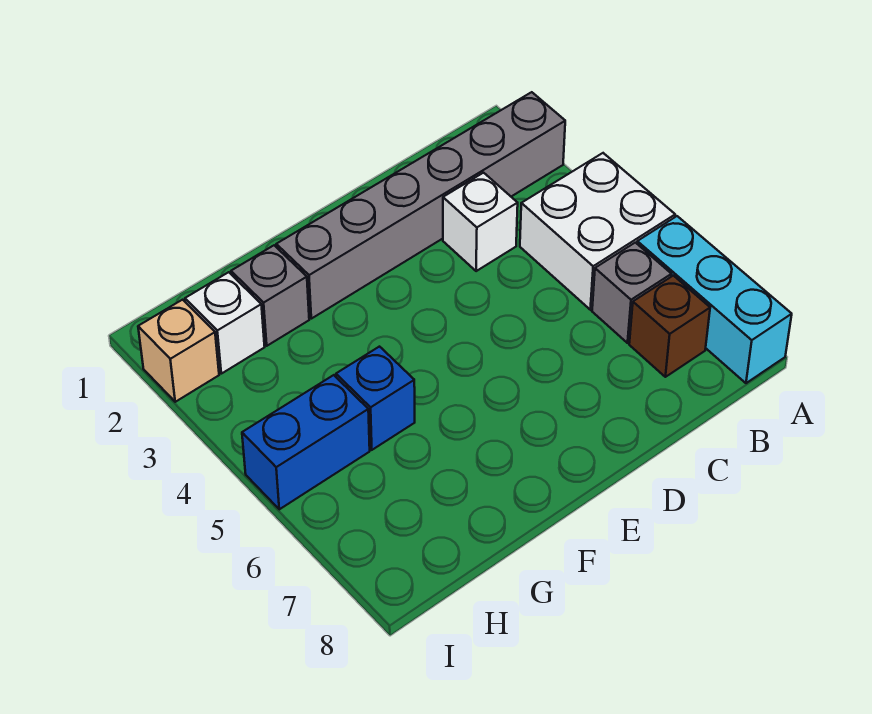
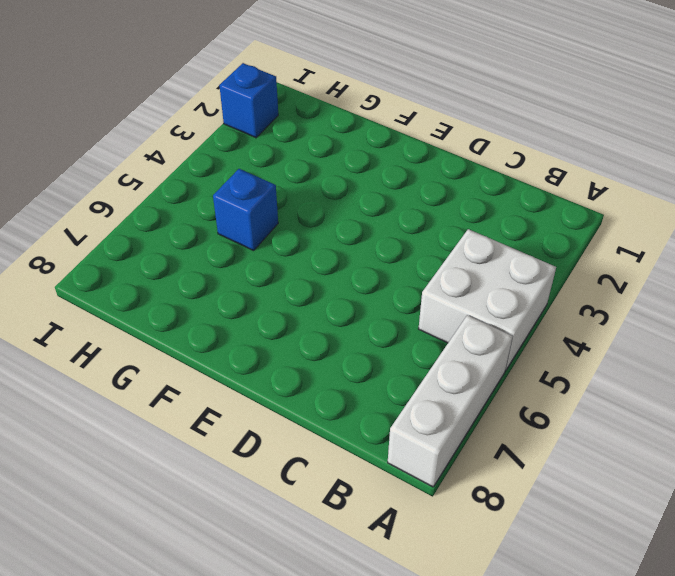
white brick A6:A8 level 1 -> cyan brick A6:A8 level 1
blue brick I2 level 1 -> tan brick I2 level 1
none -> grey brick A2:F2 level 1
none -> grey brick B6 level 1

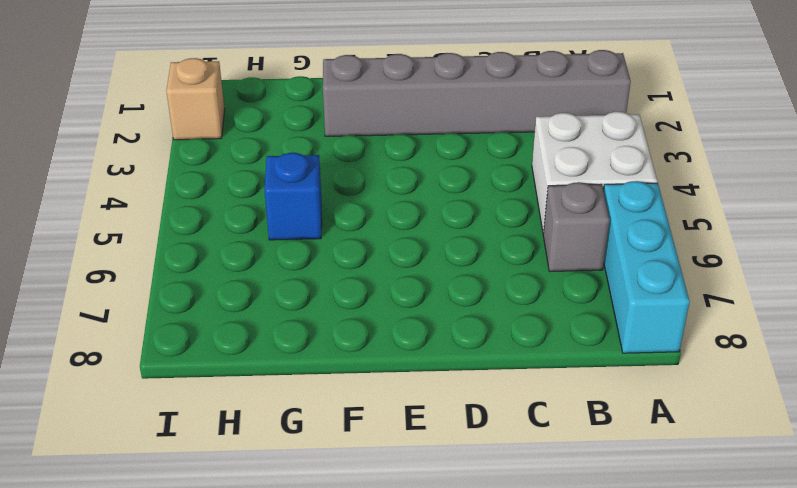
none -> brown brick B7 level 1
none -> white brick C3 level 1

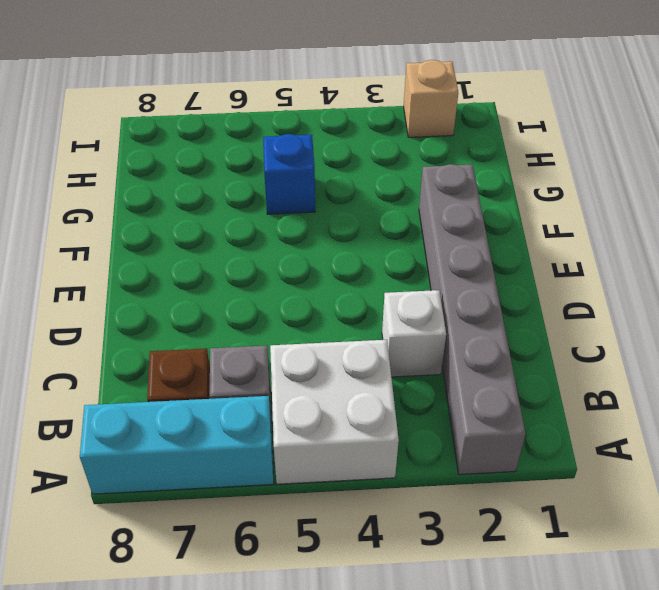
none -> grey brick G2 level 1
none -> white brick H2 level 1

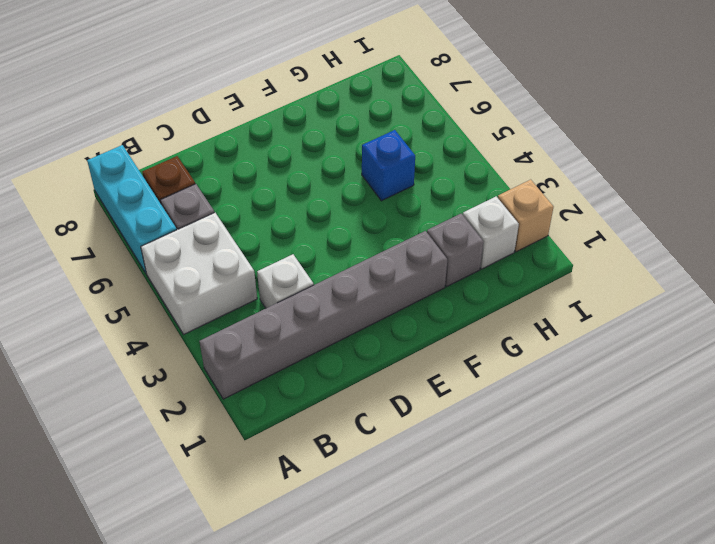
none -> blue brick H5:I5 level 1

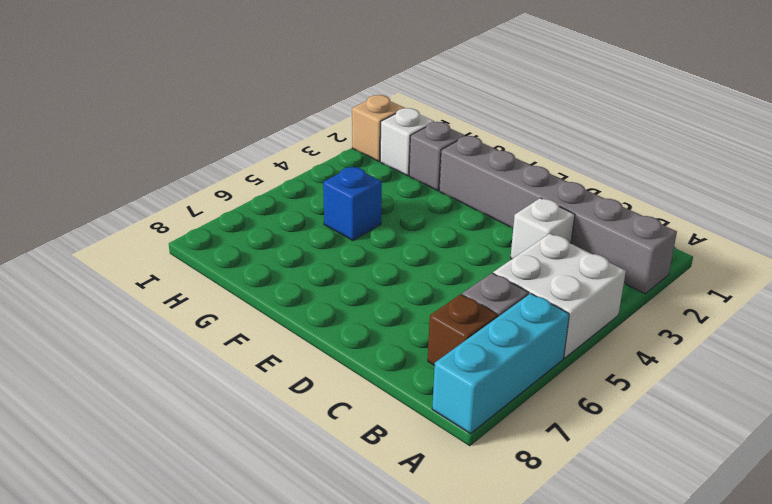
none -> blue brick H5:I5 level 1

